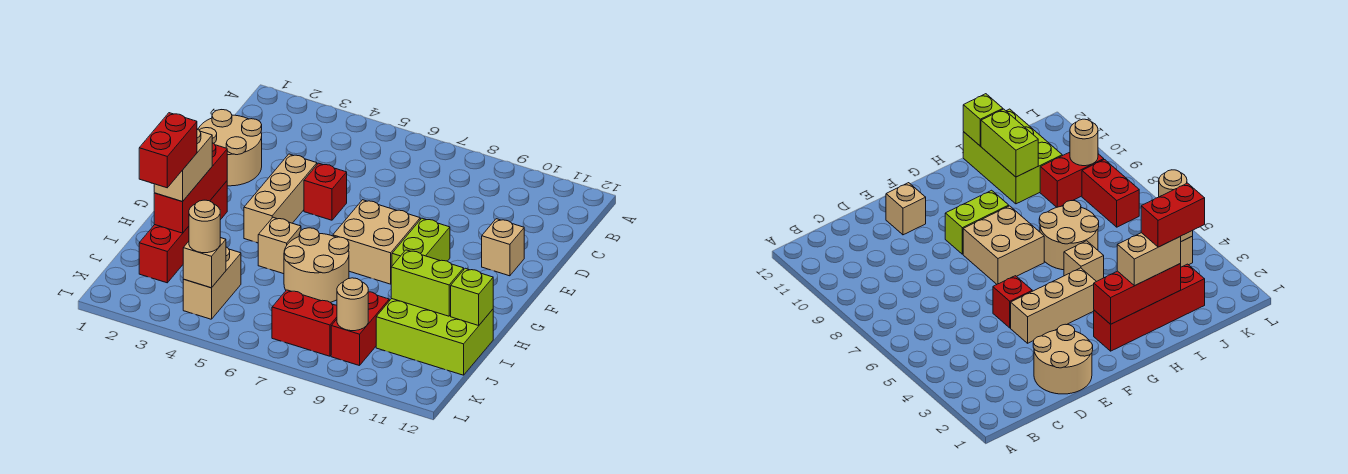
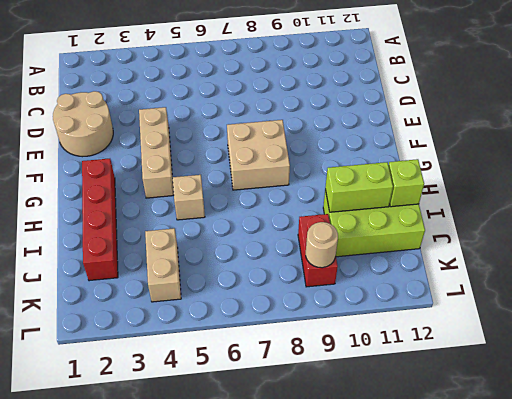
none -> red brick E5 level 1
none -> tan brick E11 level 1
none -> lime brick F9:G9 level 1

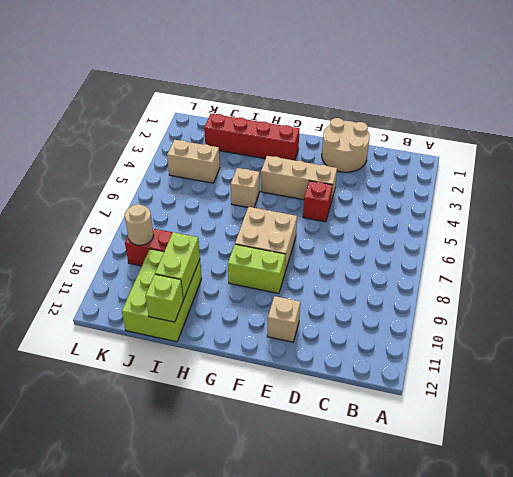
none -> tan round brick H6:I7 level 1
none -> red brick K7:K8 level 1
none -> red brick G2:I2 level 2

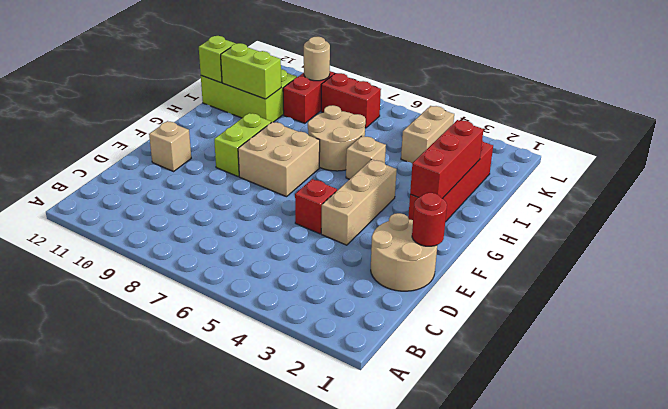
red round brick E1 level 2 -> none
none -> tan brick K4 level 2
none -> tan brick H2:I2 level 3
none -> tan round brick K4 level 3

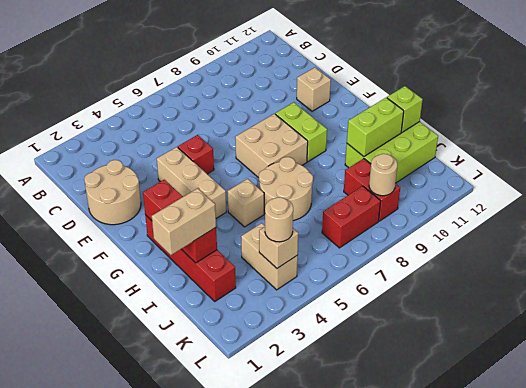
tan brick I1:I2 level 3 -> tan brick H2:I2 level 3
none -> red brick I2:J2 level 4

